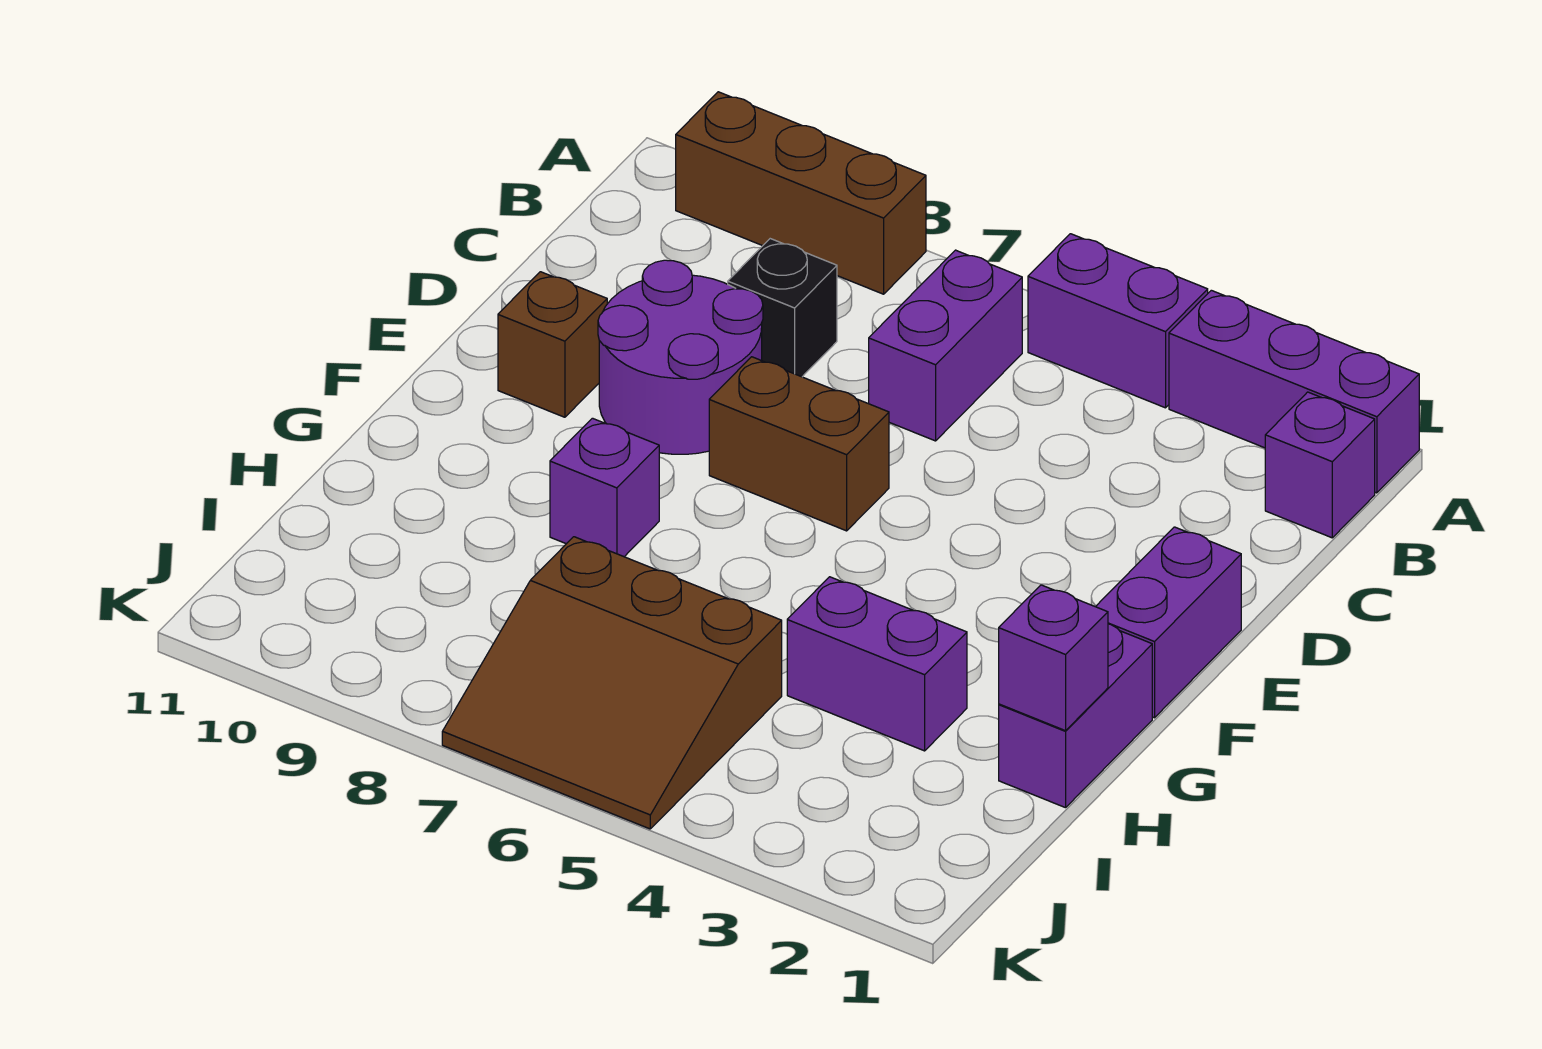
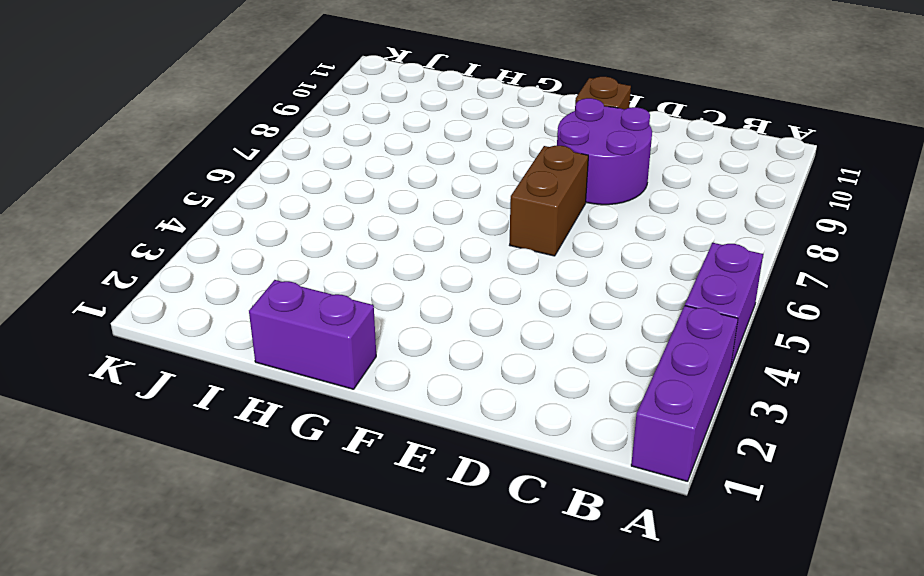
none -> brown brick A8:A10 level 1
none -> purple brick B1 level 1
none -> purple brick B6:C6 level 1

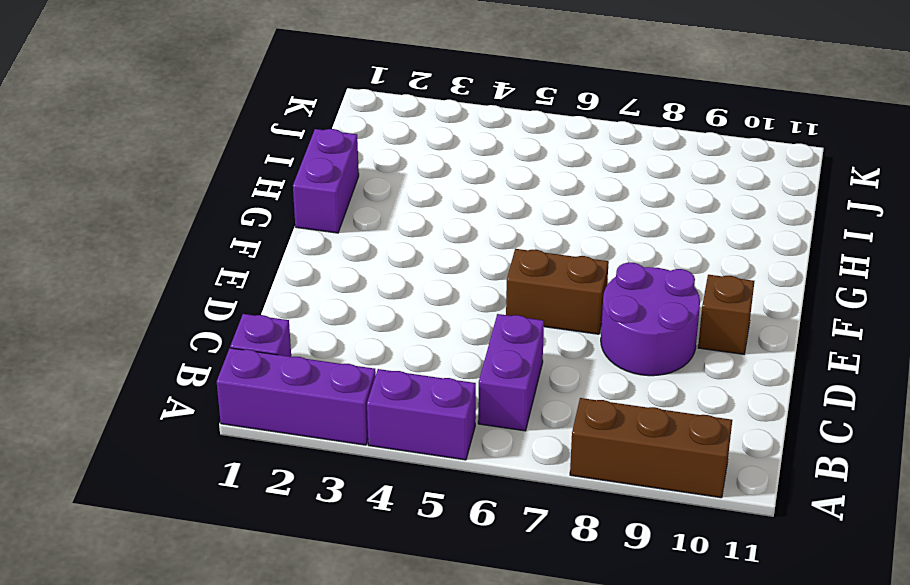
none -> black brick C8 level 1
none -> purple brick E1:F1 level 1
none -> purple brick G8 level 1

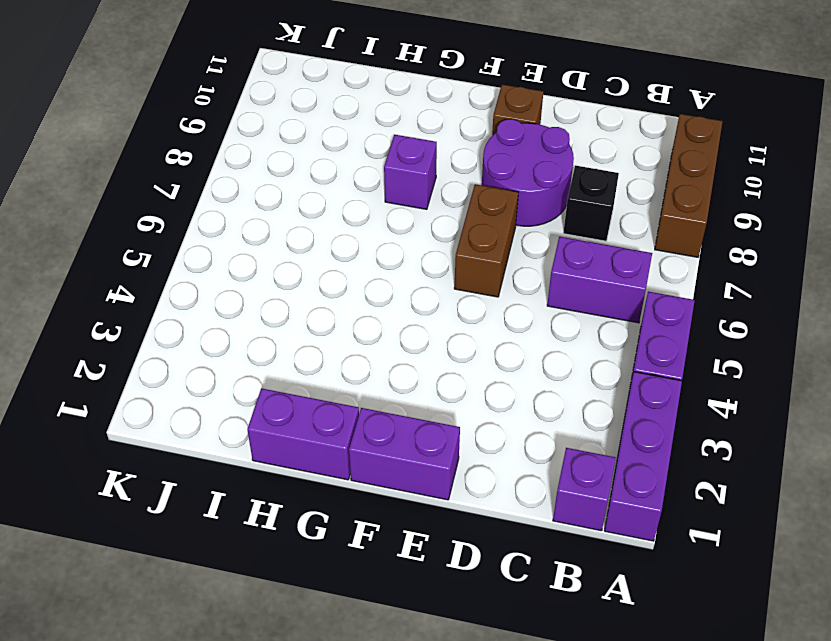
none -> purple brick H3:H4 level 1
none -> brown slope I5:K7 level 1 top I
none -> purple brick H1 level 2

